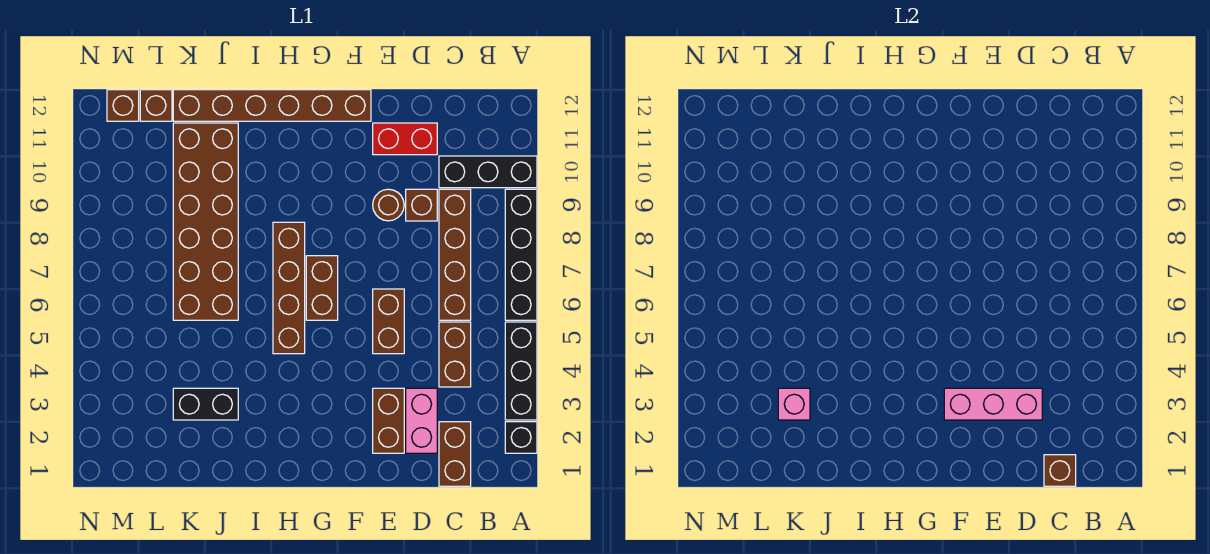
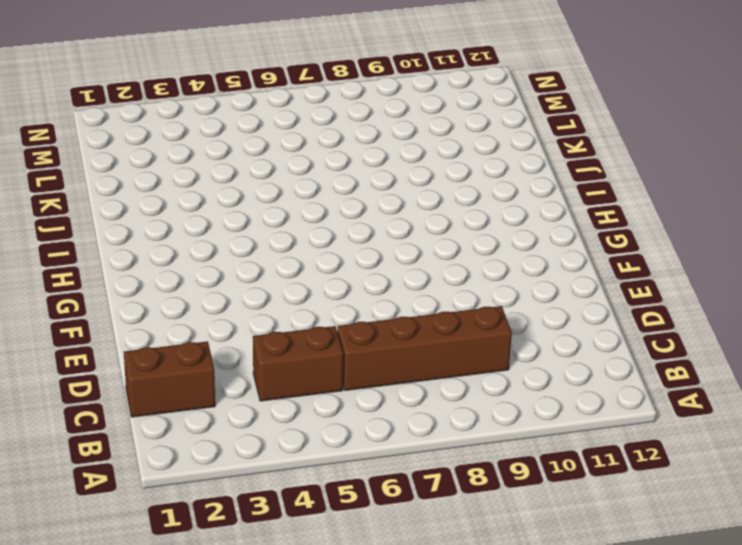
none -> black brick A2 level 1
none -> black brick A3:A5 level 1
none -> black brick A6:A9 level 1

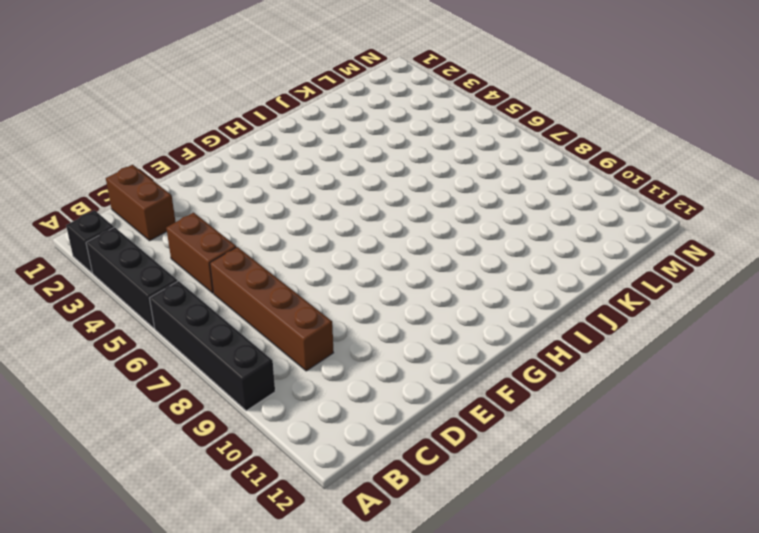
none -> black brick A10:C10 level 1
none -> pink brick D2:D3 level 1
none -> brown brick D9 level 1

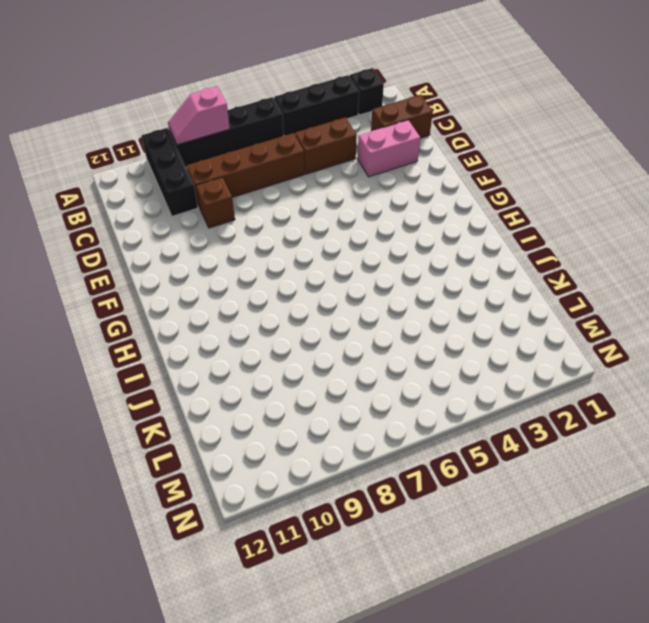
pink slope A8:A9 level 2 top 8 -> none
none -> red brick D11:E11 level 1
none -> brown brick E2:E3 level 1
none -> brown brick E5:E6 level 1

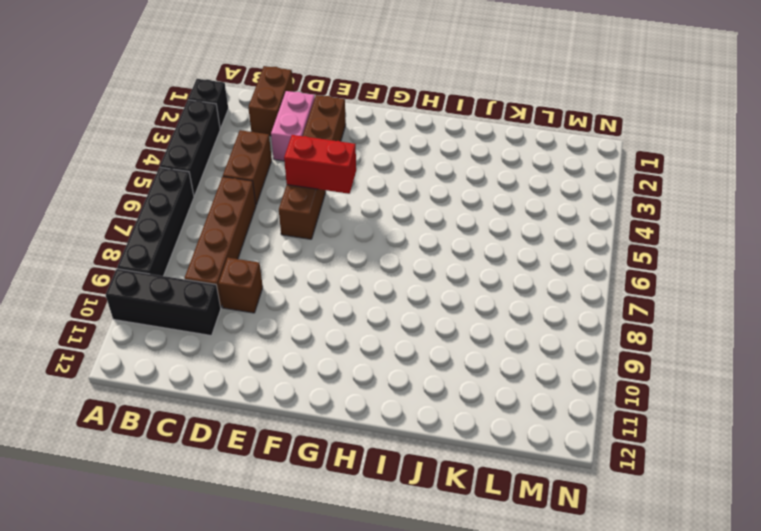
red brick E5:F5 level 2 -> red brick D11:E11 level 1
none -> brown round brick E9 level 1
none -> brown brick F12:K12 level 1
none -> brown brick G6:G7 level 1

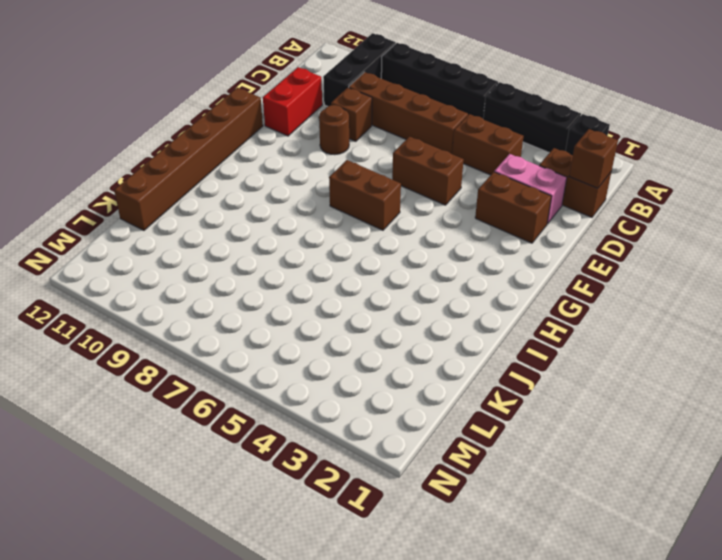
none -> brown brick H5:H8 level 1
none -> black brick J3:K3 level 1
none -> brown brick J6:K11 level 1

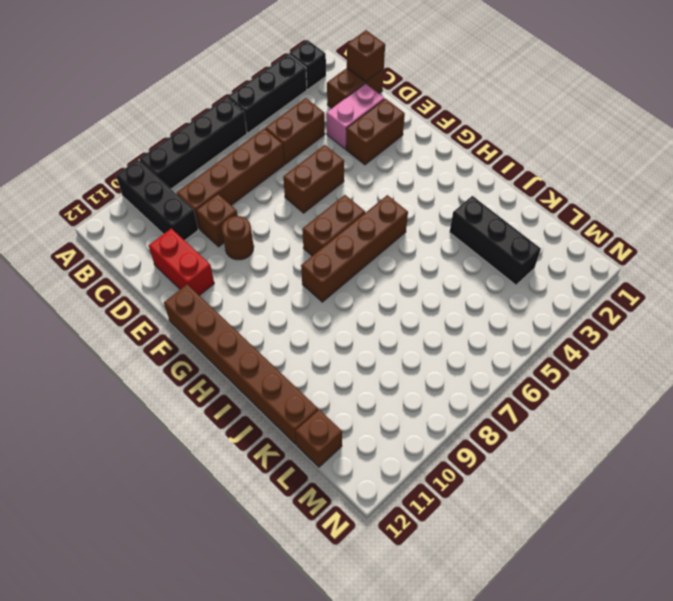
black brick J3:L3 level 1 -> black brick J3:K3 level 1
none -> brown brick J6:K11 level 1
none -> brown brick M12 level 1
none -> pink brick D3:F3 level 2

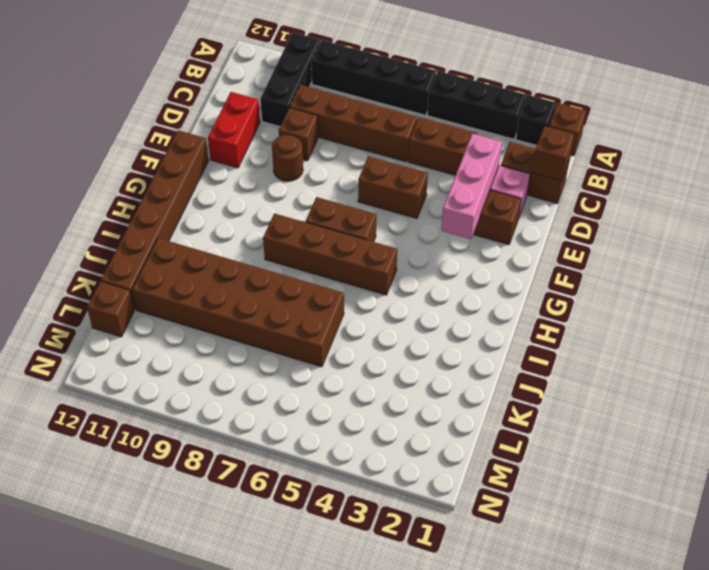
brown brick A1 level 1 -> brown brick M12 level 1
none -> black brick J3:K3 level 1
none -> pink brick K3 level 2

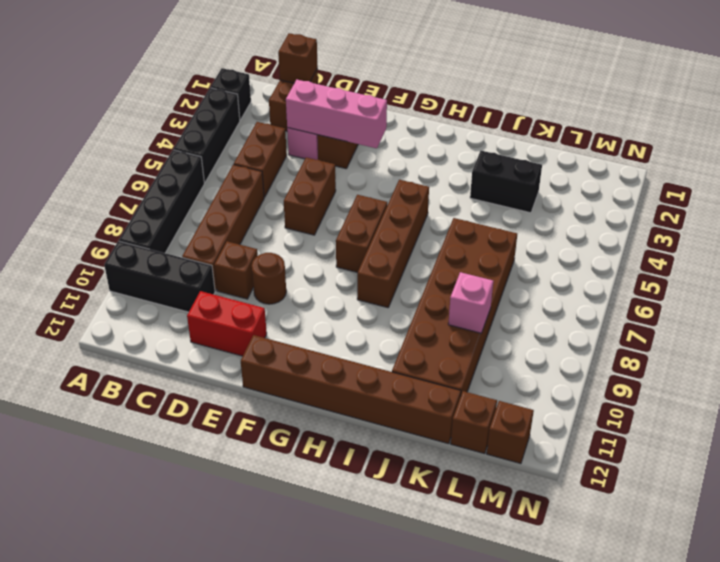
pink brick K9 level 2 -> pink brick K3 level 2

